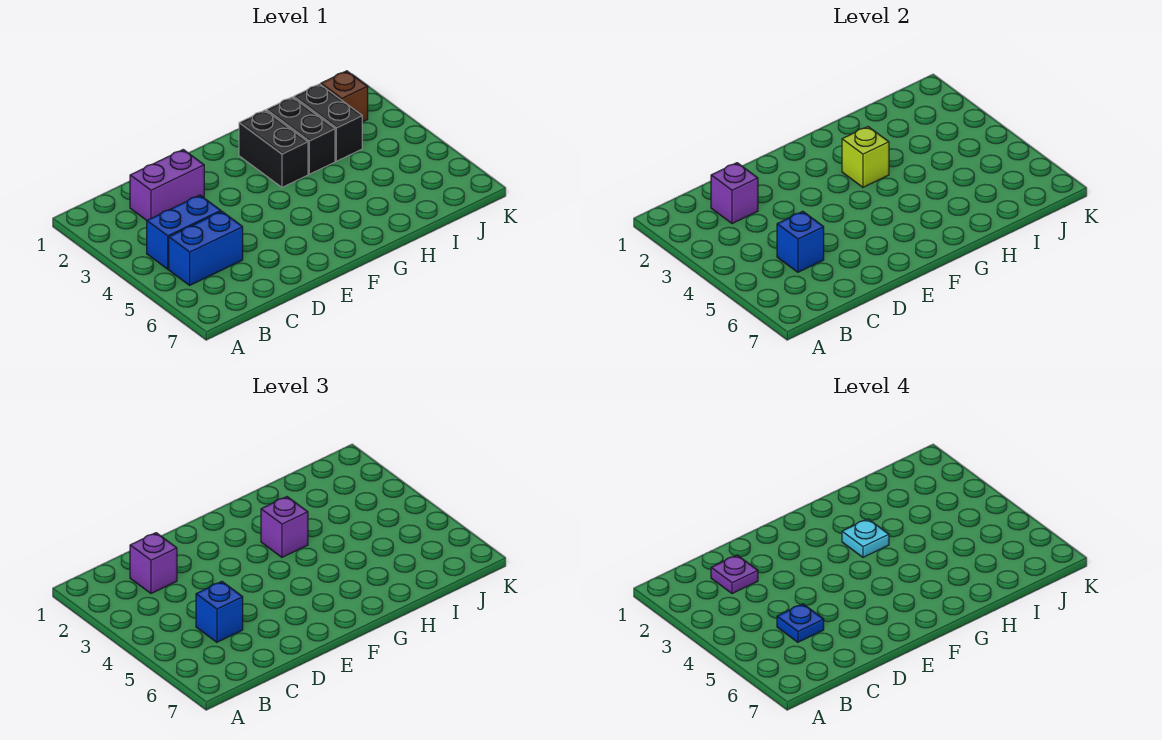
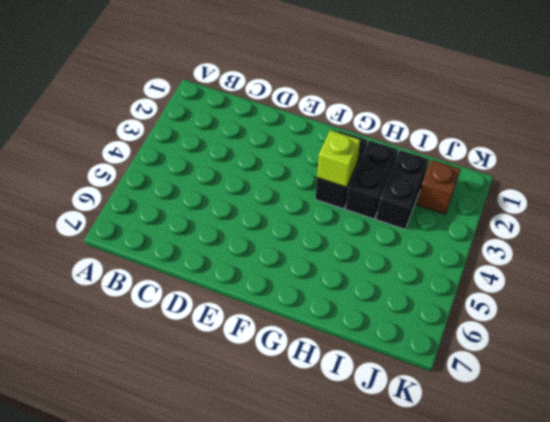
none -> blue brick B4:C4 level 1
none -> blue brick B5:C5 level 1
none -> purple brick C2:D2 level 1

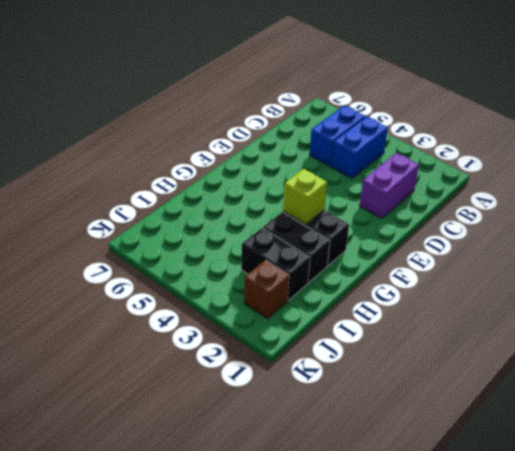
none -> purple brick C2 level 2
none -> blue brick C5 level 2
none -> purple brick C2 level 3

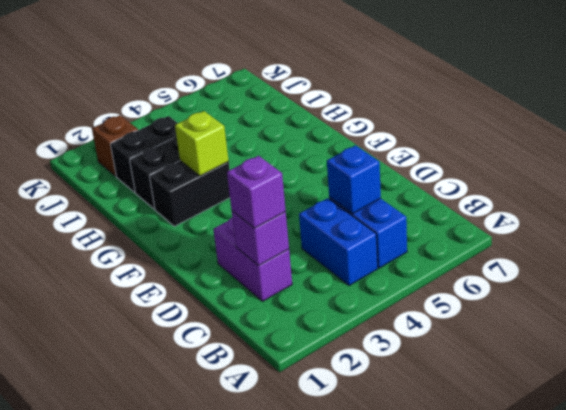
none -> blue brick C5 level 3
none -> purple brick G3 level 3
none -> purple plate C2 level 4

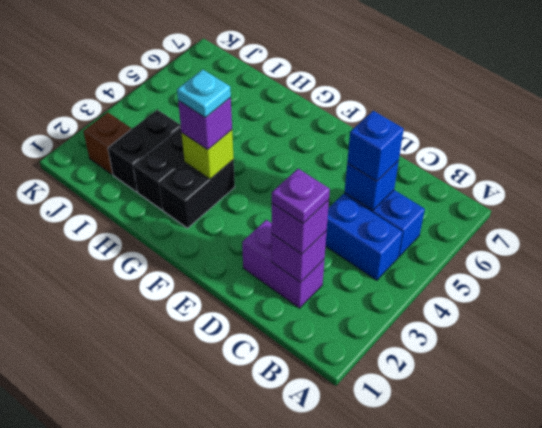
none -> blue plate C5 level 4

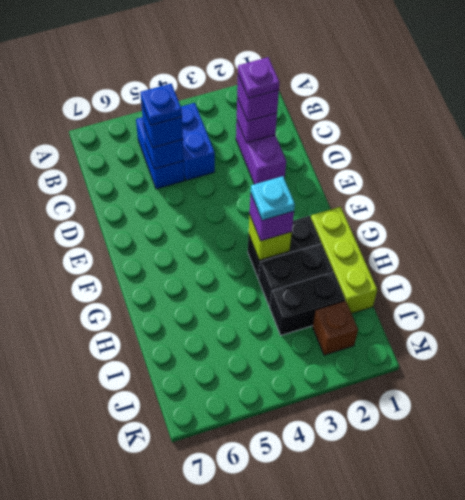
lime brick G1:I1 level 1 -> none

